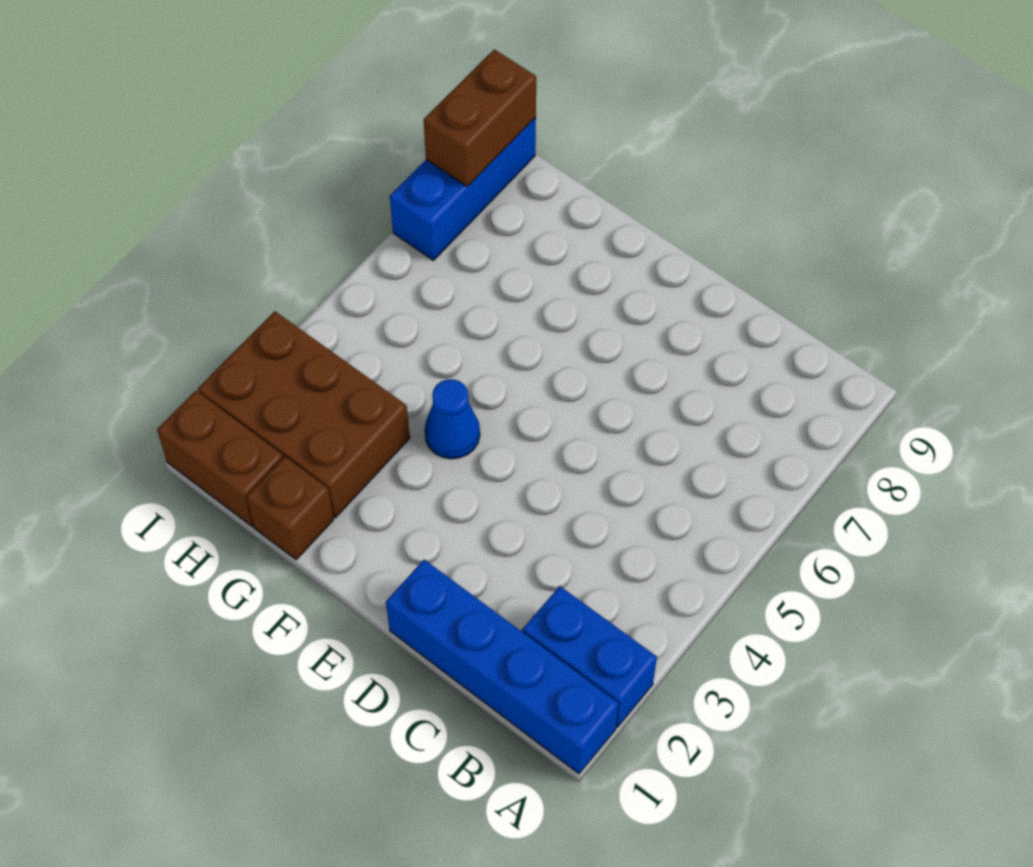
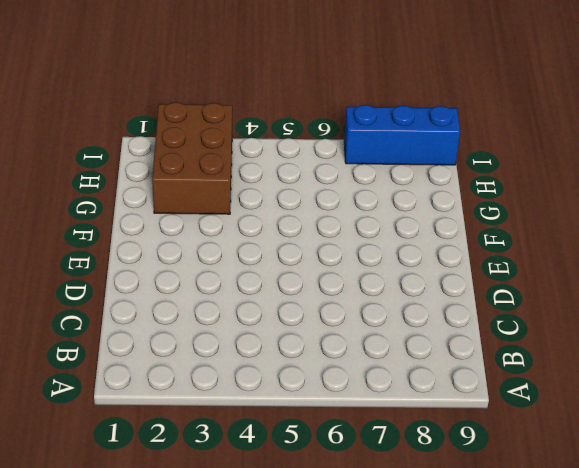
none -> blue brick A1:D1 level 1
none -> blue brick A2:B2 level 1

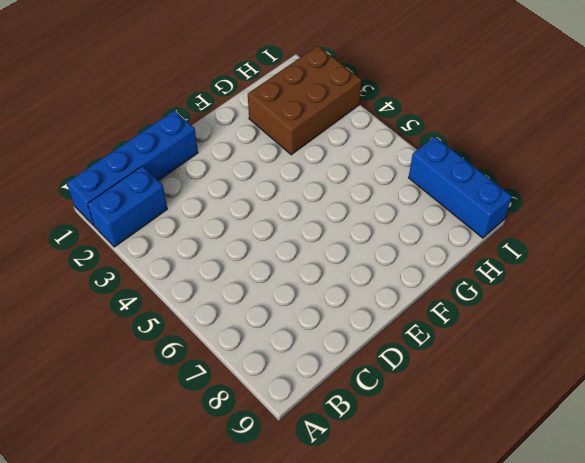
none -> blue cone F4 level 1
none -> brown brick G1 level 1

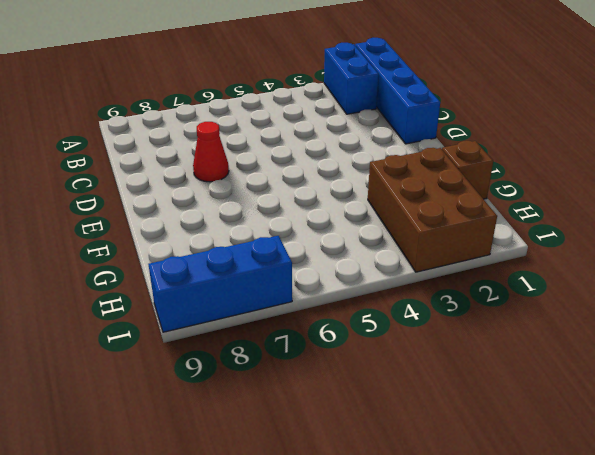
red cone D7 level 1 -> none
none -> blue cone F4 level 1
none -> brown brick H1:I1 level 1

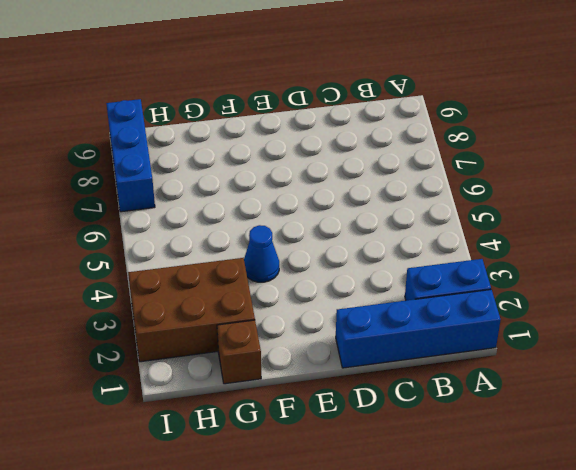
none -> brown brick H1:I1 level 1
none -> brown brick I8:I9 level 2

